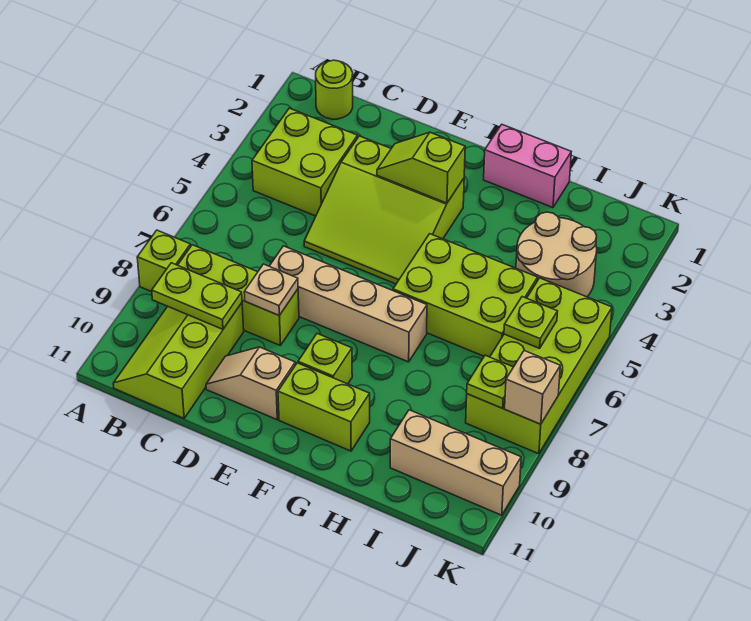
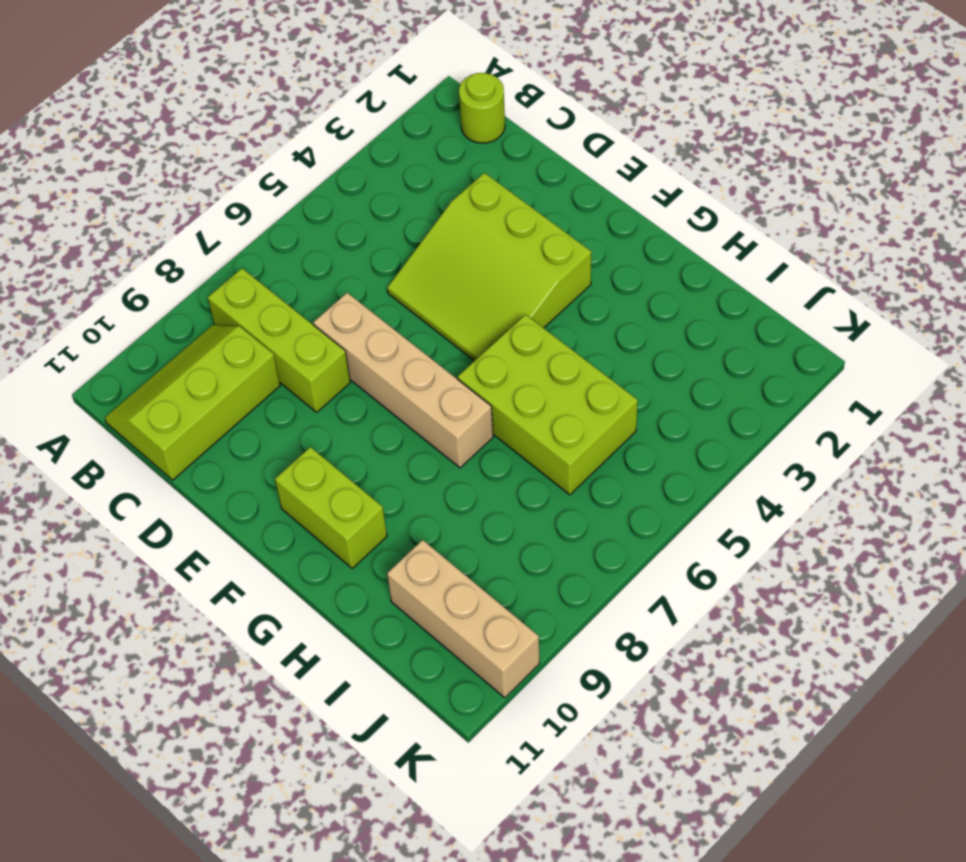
none -> lime brick A8 level 1
none -> lime brick B3:C4 level 1
none -> tan slope D10:E10 level 1 top E

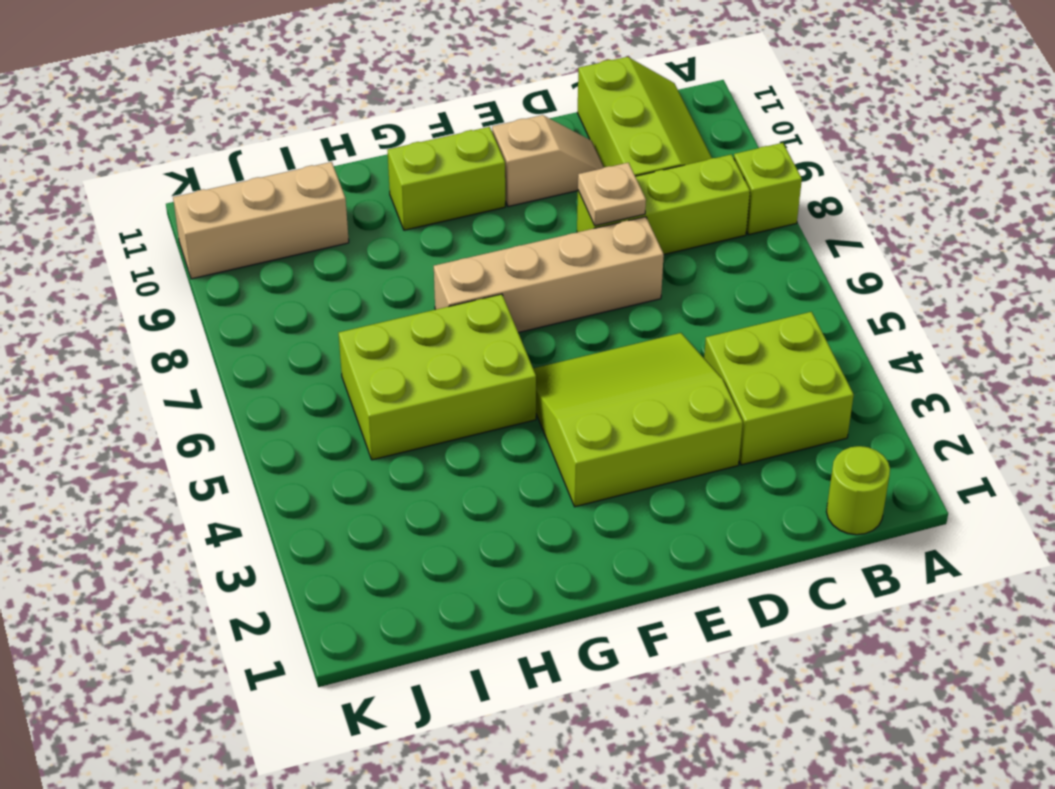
none -> lime brick F9 level 1
none -> pink brick G1:H1 level 1
none -> tan round brick I3:J4 level 1

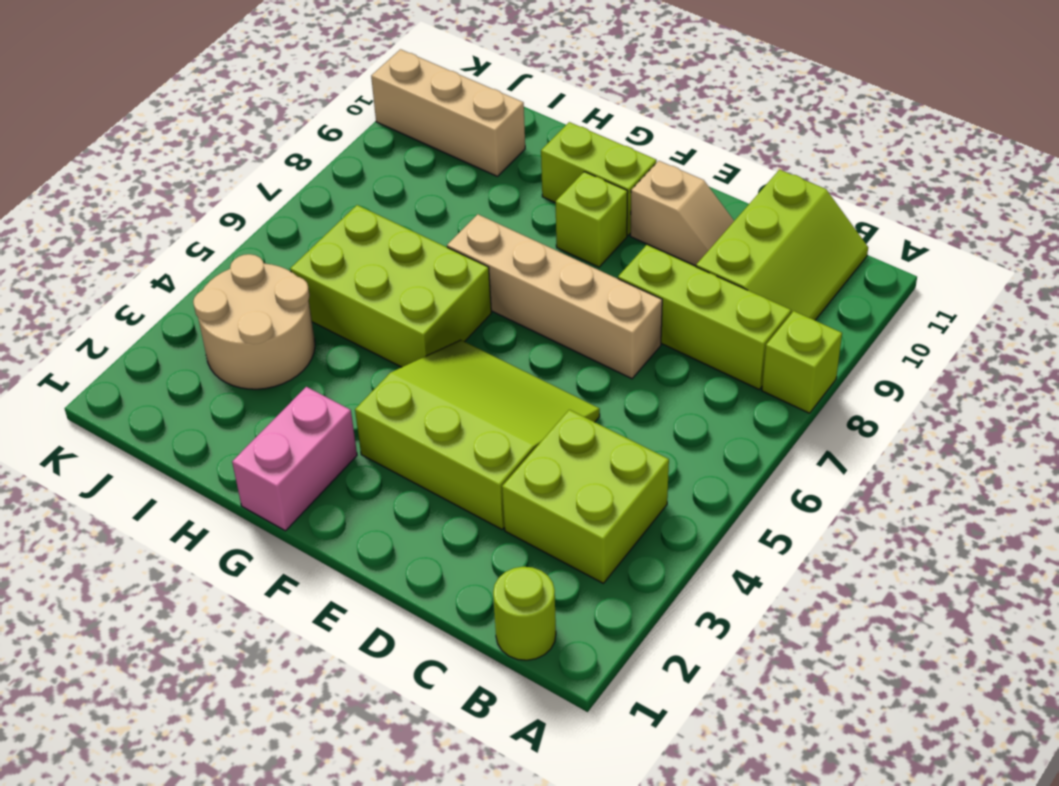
pink brick G1:G2 level 1 -> pink brick G1:H1 level 1
none -> lime brick J5:K8 level 1
none -> lime plate B9:C9 level 2
none -> tan plate D8 level 2

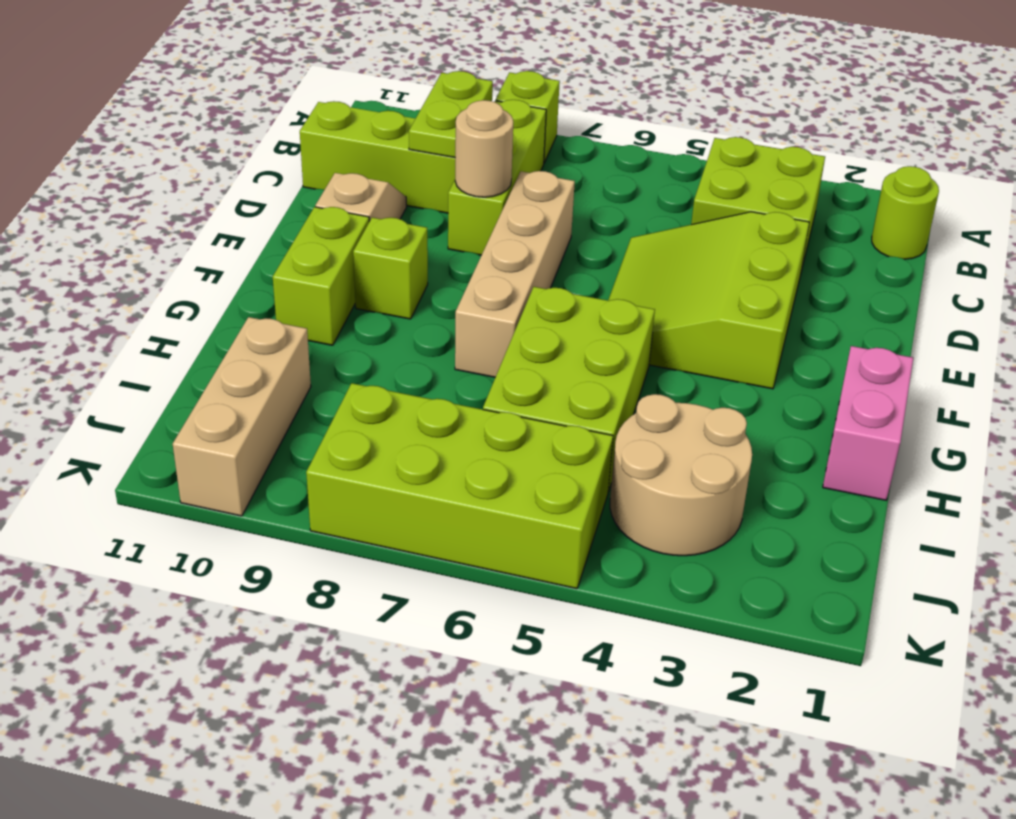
tan round brick D8 level 2 -> tan plate D8 level 2
none -> lime slope E3:F3 level 2 top F
none -> lime plate J6 level 2
none -> lime plate J8 level 2

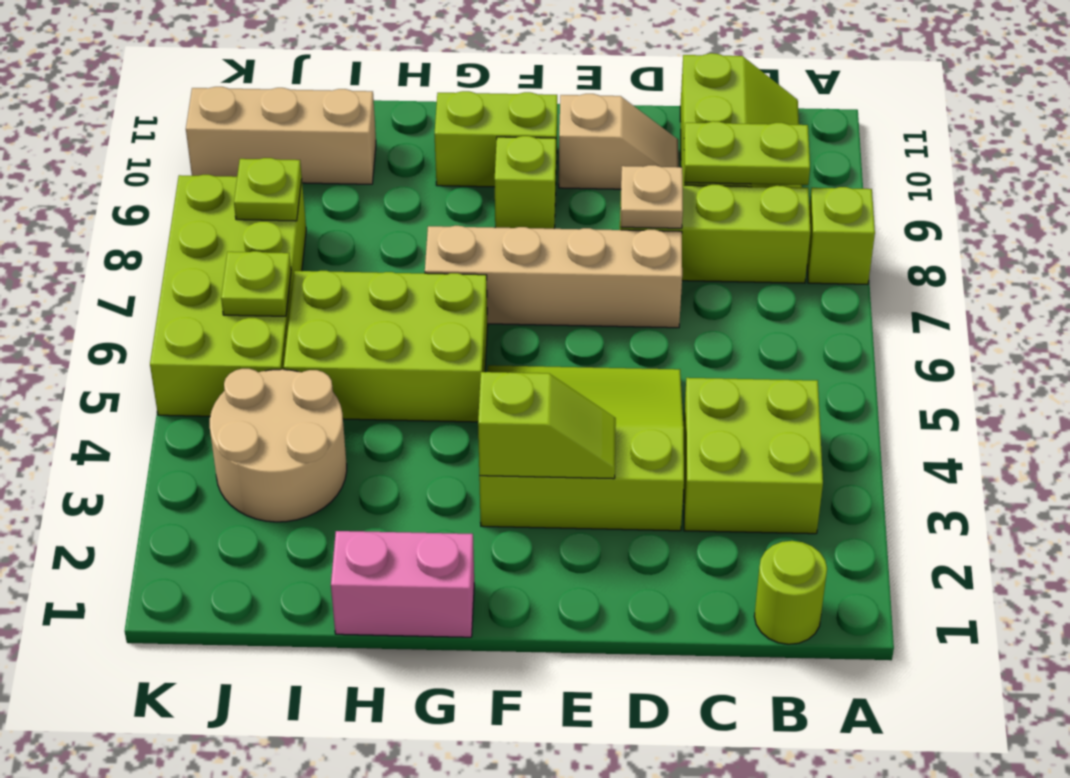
none -> tan brick K8 level 2

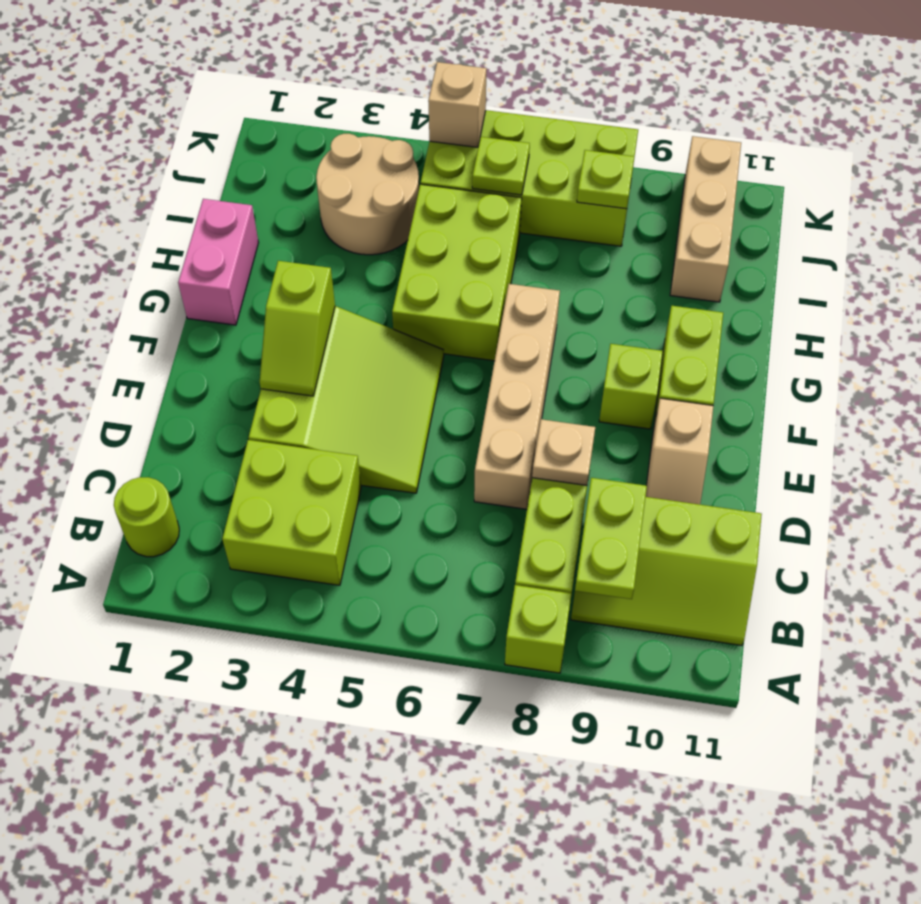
tan brick K5 level 2 -> tan brick K8 level 2

